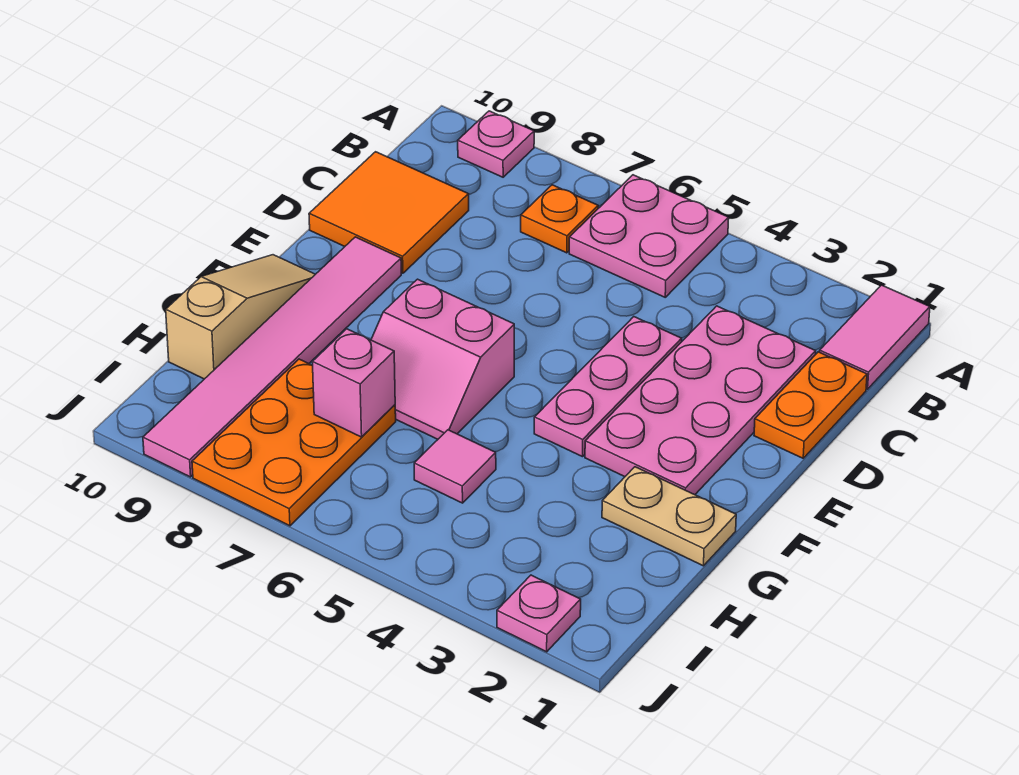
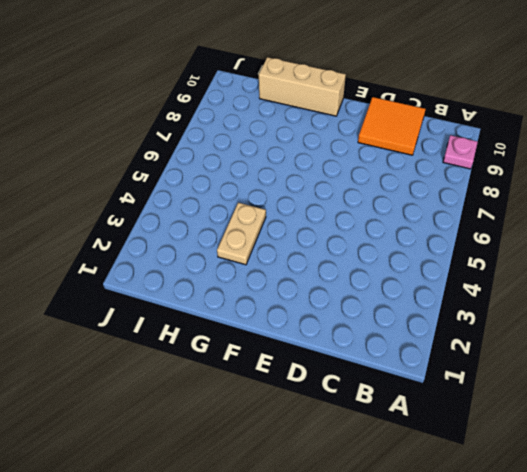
tan brick F10:H10 level 1 -> tan slope F10:H10 level 1 top H
tan plate G3:G4 level 1 -> tan plate G1:G2 level 1
none -> pink tile A1:B1 level 1
none -> pink plate A5:B6 level 1
none -> orange plate B7 level 1

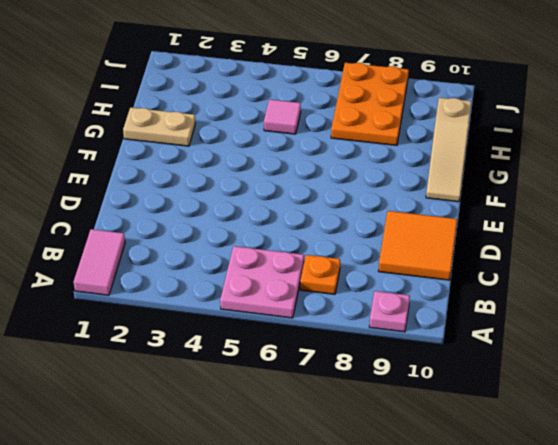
none -> orange plate C1:D1 level 1
none -> pink plate C2:F3 level 1
none -> pink plate D4:F4 level 1

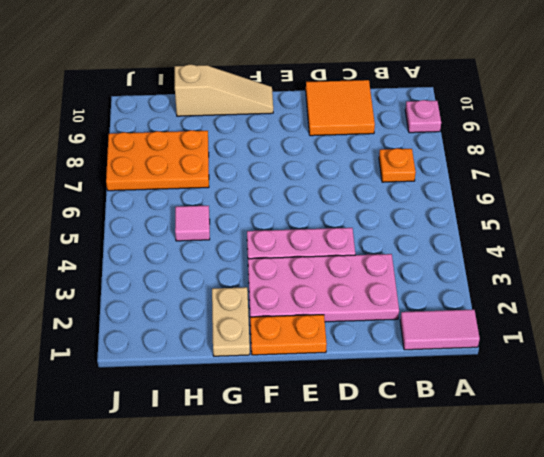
orange plate E1:F1 level 1 -> orange plate C1:D1 level 1
none -> pink plate A5:B6 level 1
none -> pink tile E9:J9 level 1
none -> pink slope F6:G7 level 1 top F

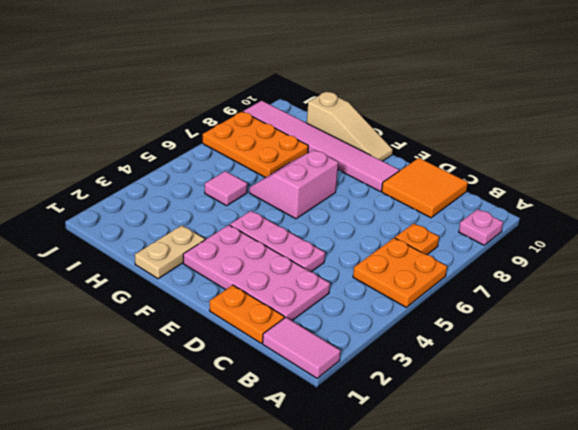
orange plate A5:B6 level 1 -> pink plate A5:B6 level 1
none -> pink plate J2 level 1
none -> pink brick H7 level 2

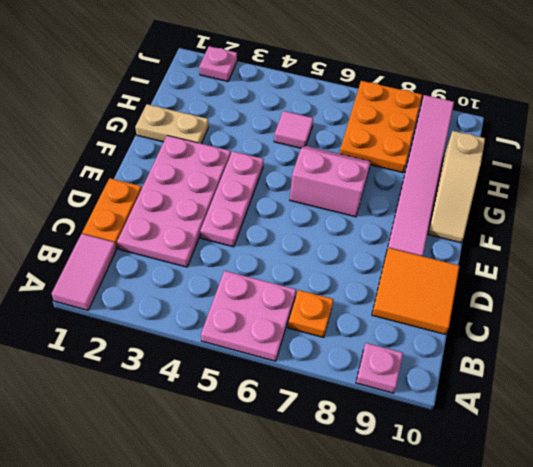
none -> pink brick H7 level 2

